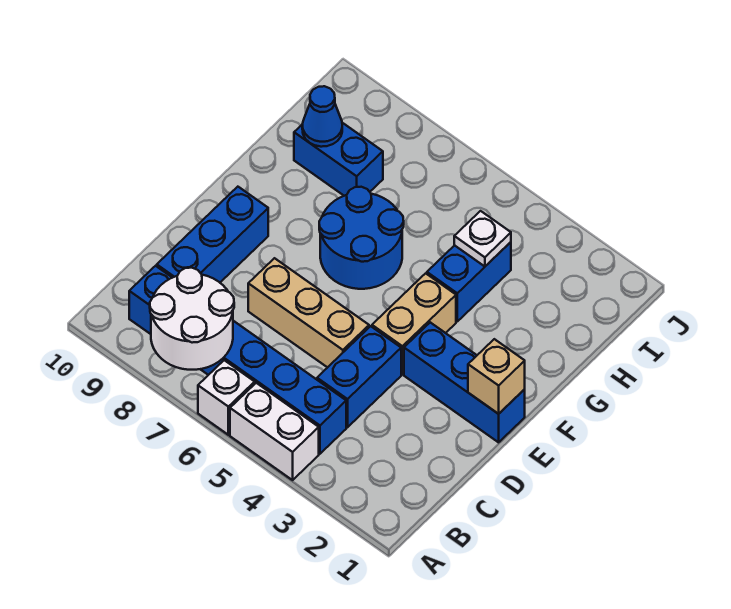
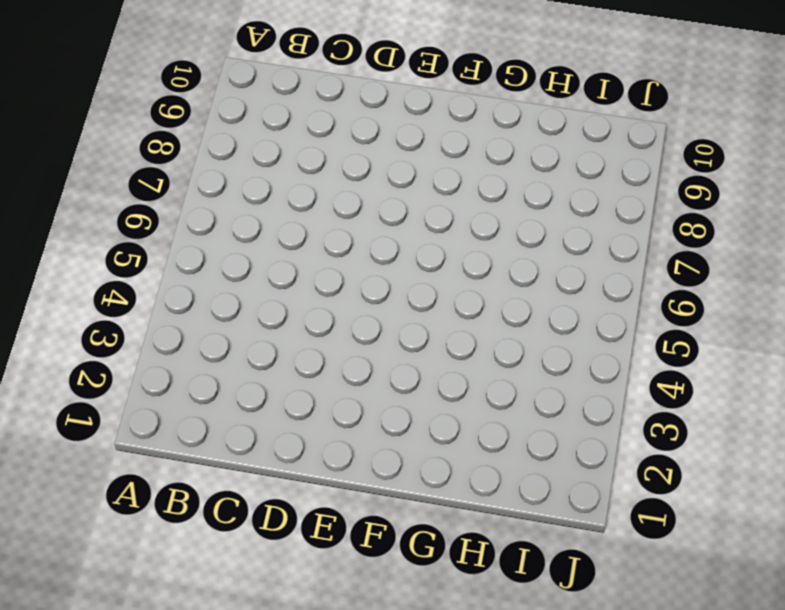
none -> white brick A4:A5 level 1
none -> white brick A6 level 1
none -> blue brick B4:B9 level 1

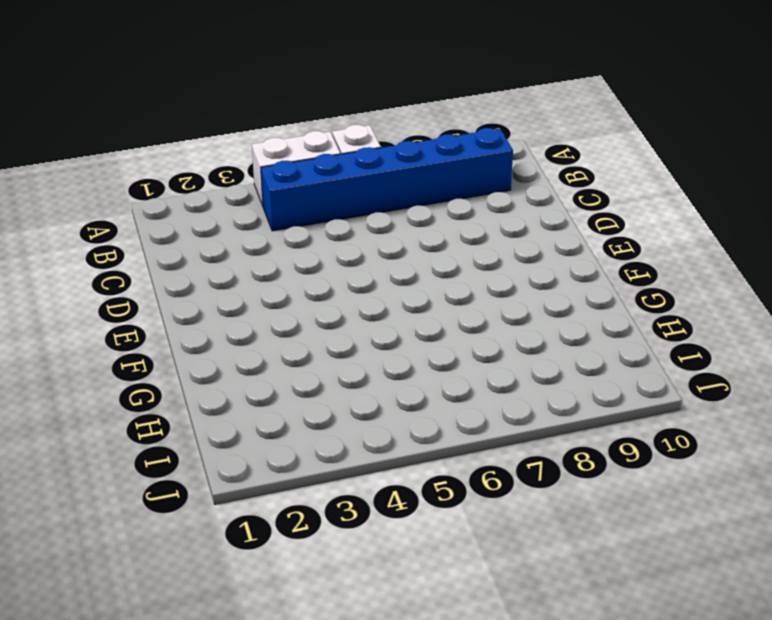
none -> blue brick C4:D4 level 1
none -> blue brick C9:E9 level 1
none -> tan brick D5:D7 level 1

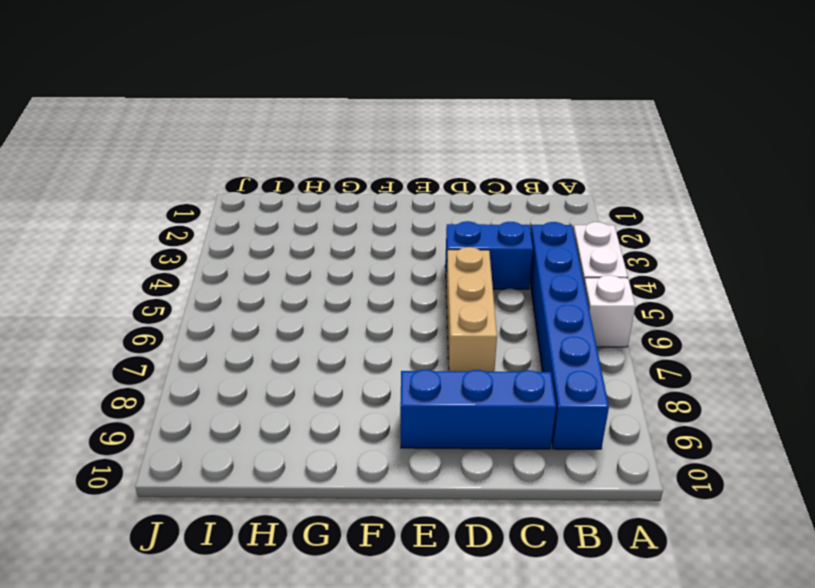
none -> blue brick E1:E3 level 1
none -> tan brick E4:F4 level 1
none -> blue round brick F6:G7 level 1

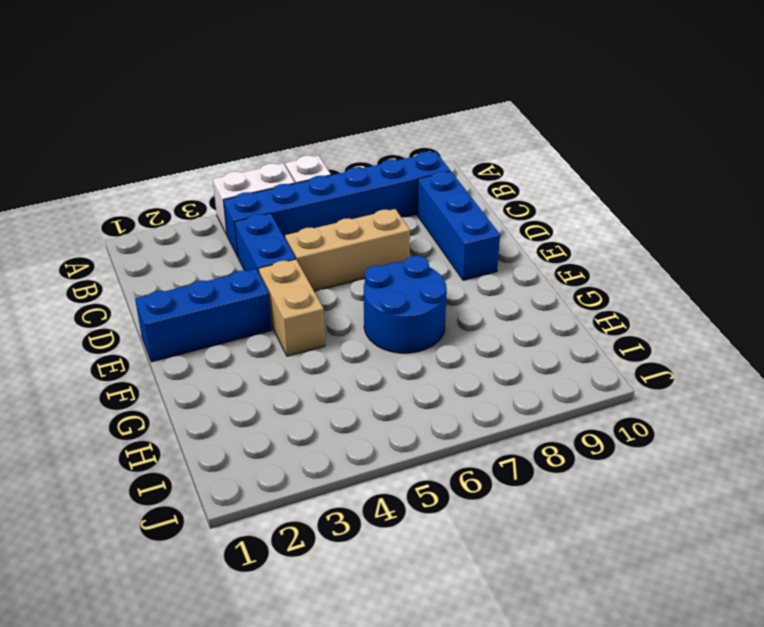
none -> blue brick G4:H4 level 1
none -> blue brick H8:H9 level 1
none -> white round brick A7:B8 level 2

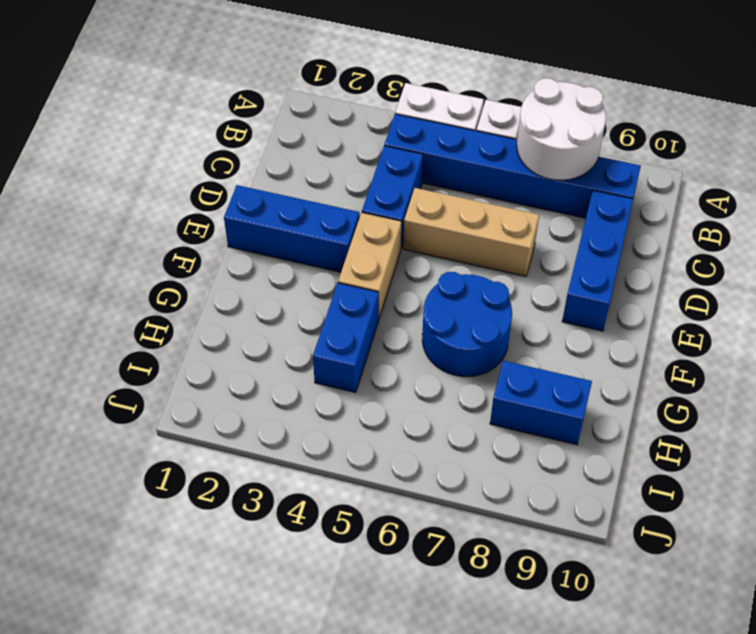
none -> tan brick E1 level 2
none -> white plate H4 level 2
none -> blue cone H9 level 2

